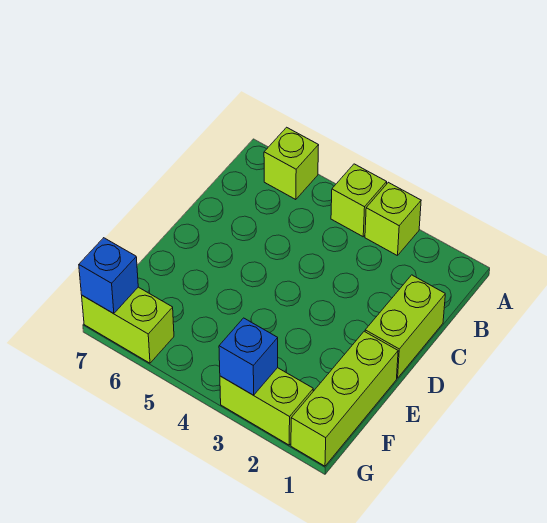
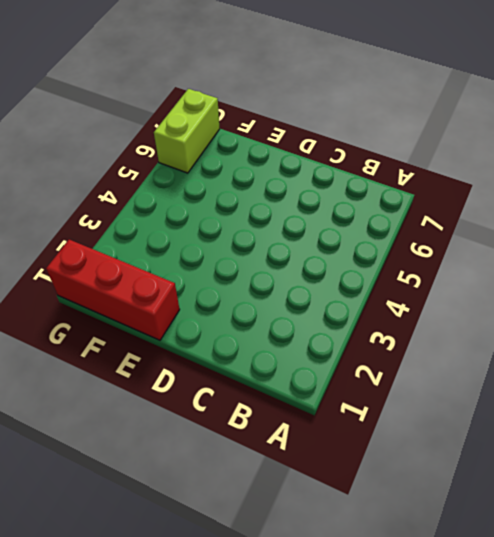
red brick E1:G1 level 1 -> lime brick E1:G1 level 1
none -> lime brick A3 level 1
none -> lime brick A4 level 1

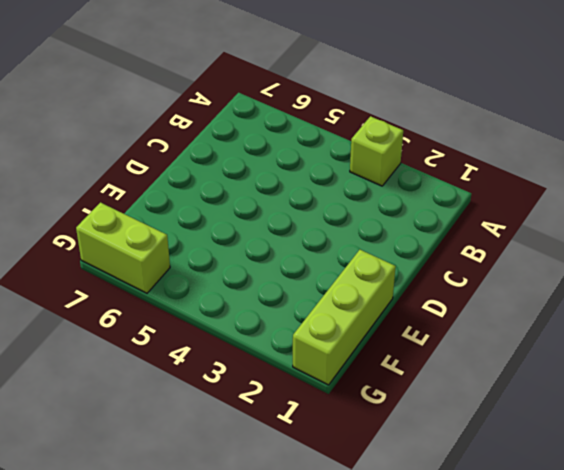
none -> lime brick A4 level 1
none -> lime brick A6 level 1

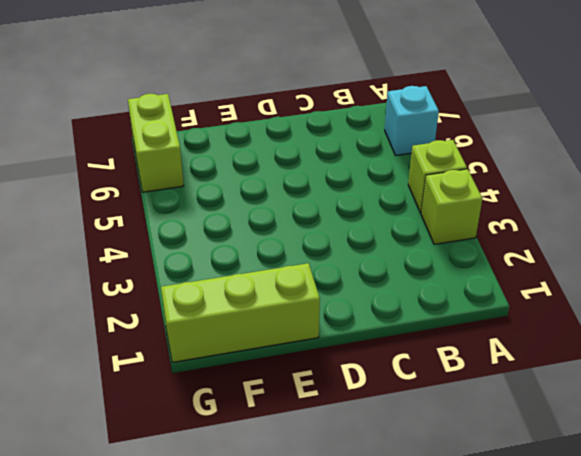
cyan brick A6 level 1 -> lime brick A6 level 1
none -> lime brick C1:D1 level 1
none -> lime brick G2:G3 level 1

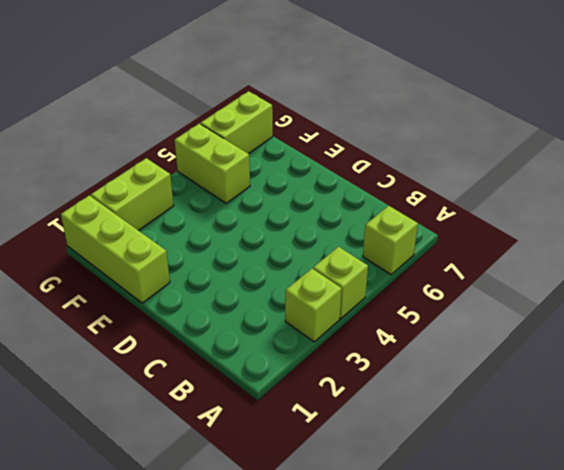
lime brick F5:G5 level 1 -> lime brick C1:D1 level 1
none -> blue brick G3 level 2
none -> blue brick G7 level 2

